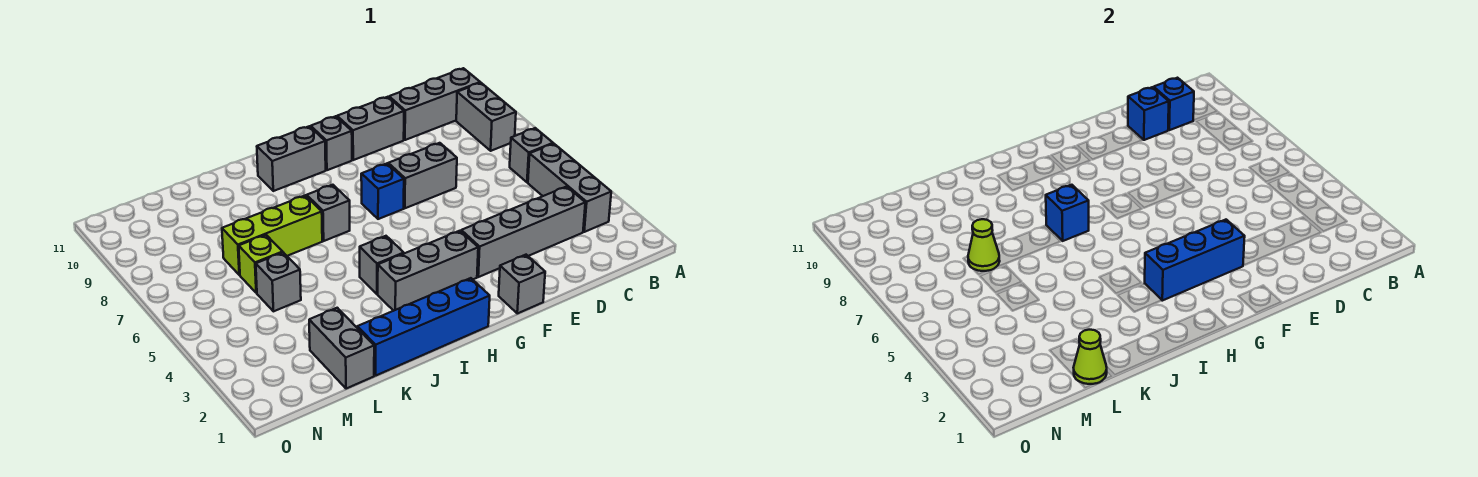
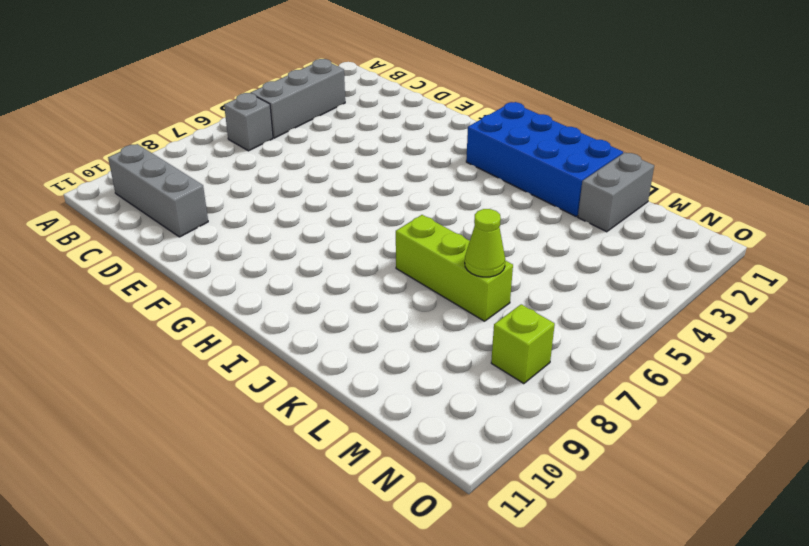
blue brick H1:K2 level 1 -> blue brick H1:K1 level 1
lime brick N8 level 1 -> lime brick L6 level 1
none -> grey brick B8:B9 level 1
none -> grey brick C3:F3 level 1
none -> grey brick E7:F7 level 1

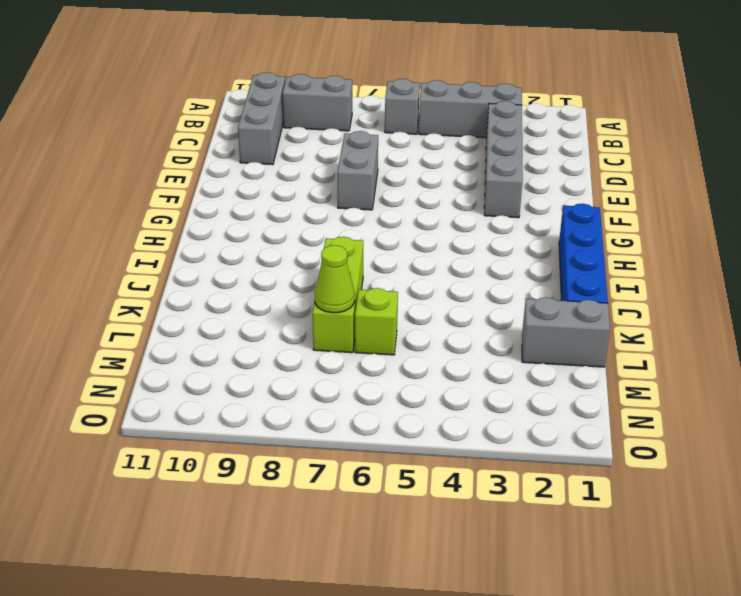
none -> grey brick E10:F10 level 1
none -> grey brick F1 level 1
none -> grey brick G3:I3 level 1

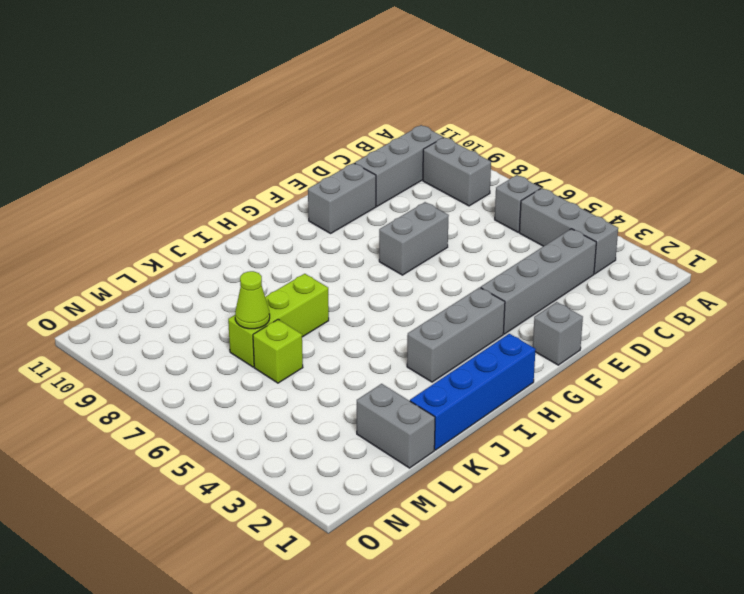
none -> blue brick G7 level 1
none -> grey brick G10 level 1
none -> grey brick H10:I10 level 1

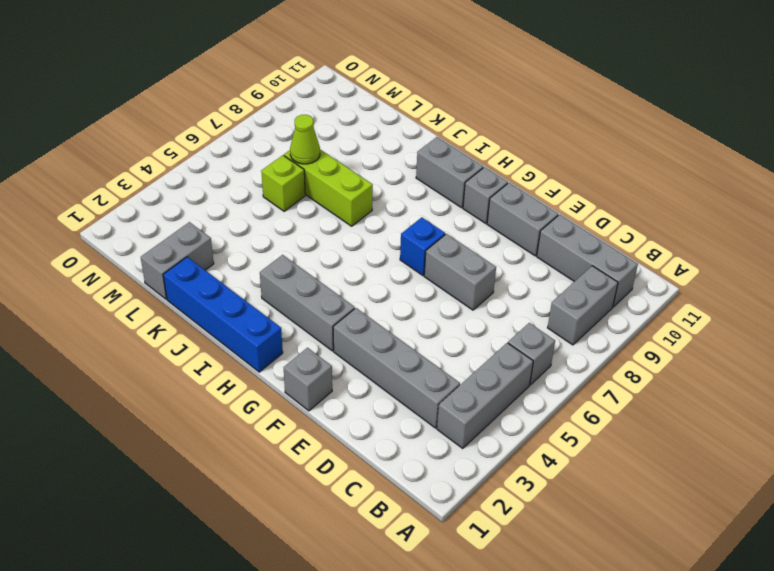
none -> grey brick I4 level 1
none -> grey brick I7 level 1
none -> grey brick L5 level 1

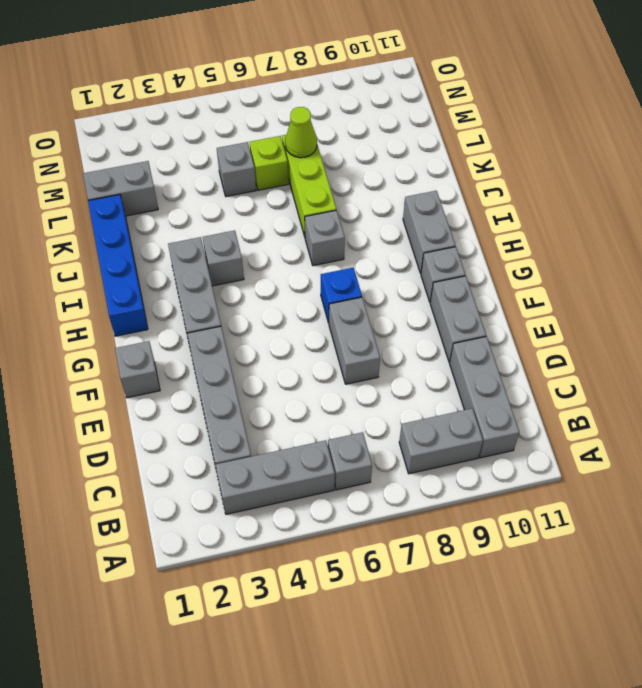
none -> blue brick C10 level 2
none -> blue brick D10 level 2
none -> blue brick F3:H3 level 2

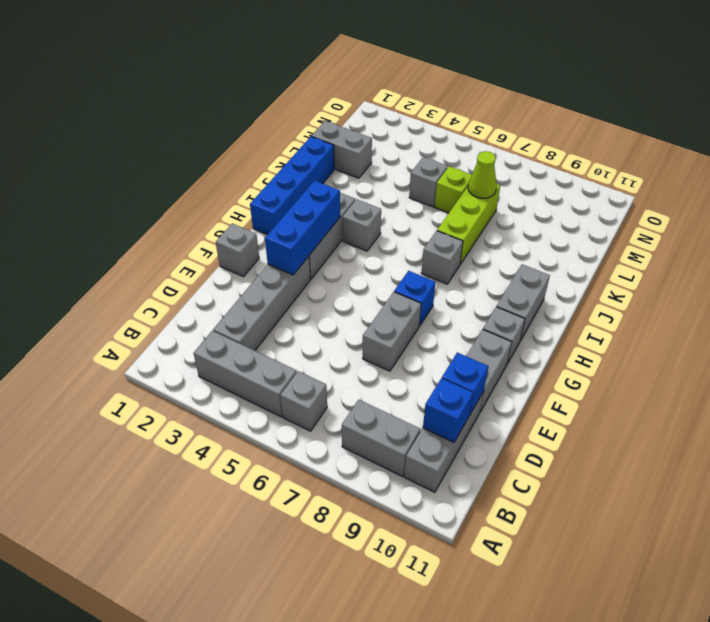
none -> blue brick I7 level 2
none -> lime cone L1 level 2

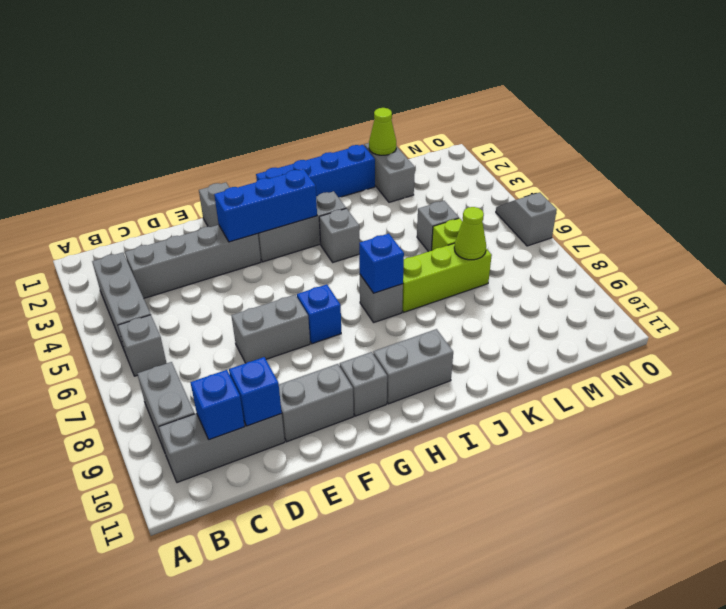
grey slope O5:O6 level 1 top 6 -> none

